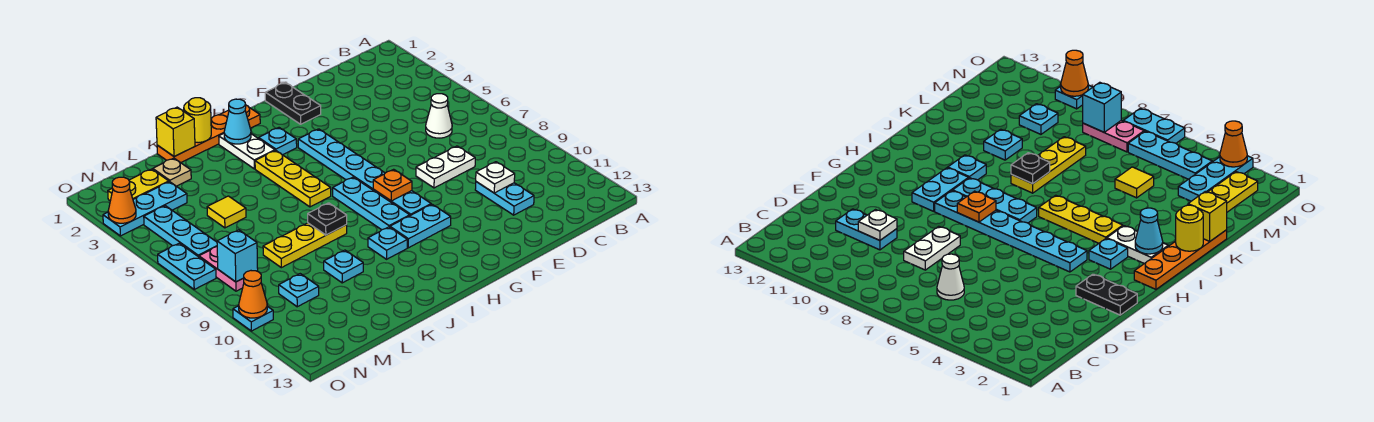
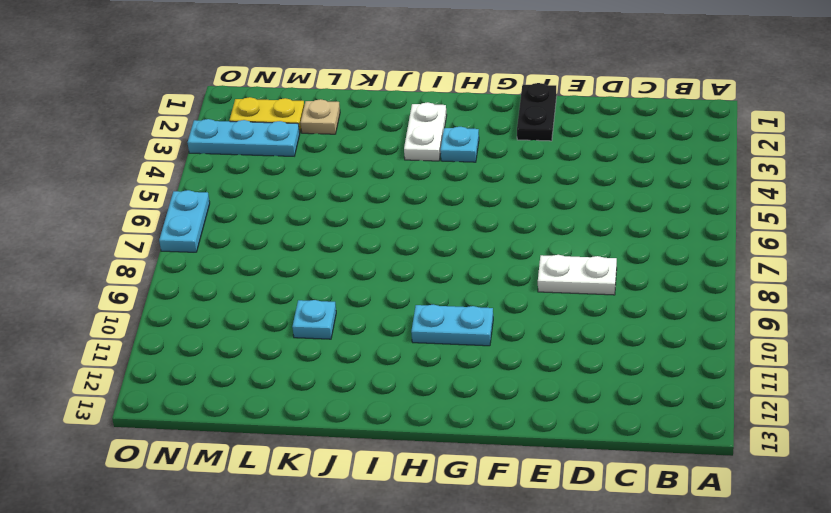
none -> white cone C6 level 1
none -> cyan plate D10:D11 level 1
none -> cyan plate G4:G9 level 1
none -> orange plate H1:K1 level 1

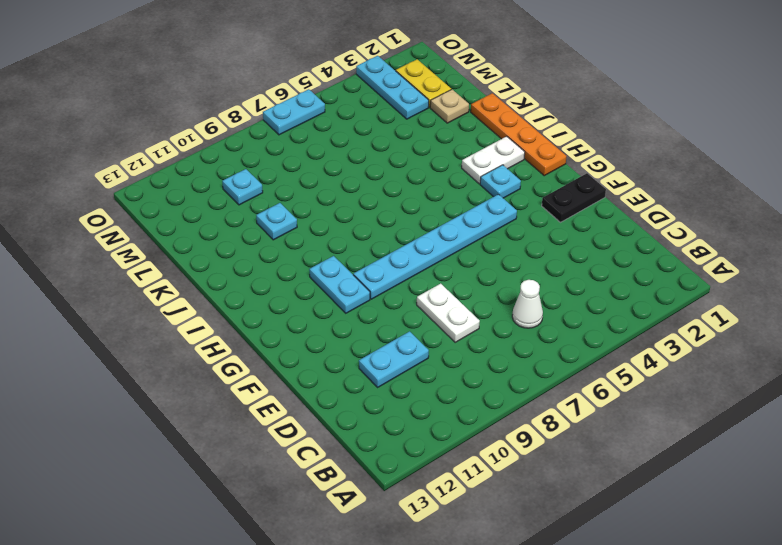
none -> cyan plate H7:H9 level 1
none -> yellow plate I4:I6 level 1
none -> cyan plate I10 level 1
none -> yellow plate J8:L8 level 1

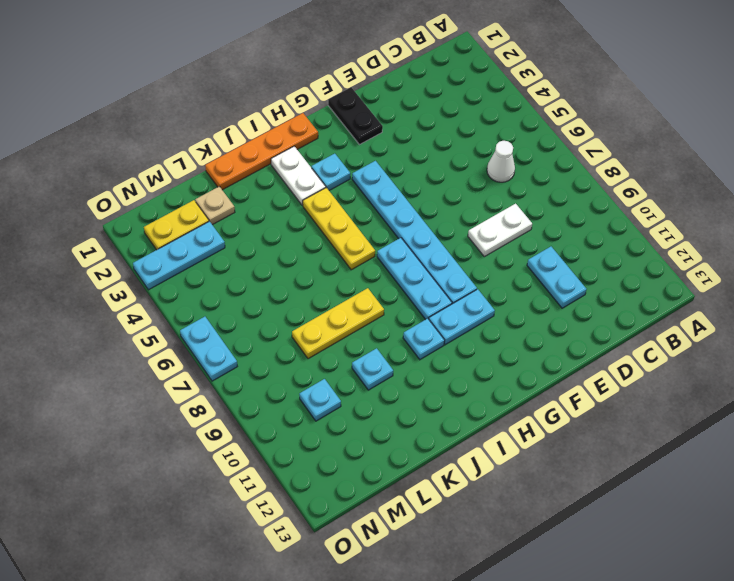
none -> yellow tile L5 level 1
none -> cyan plate N4:N6 level 1
none -> pink plate N7:N8 level 1
none -> cyan plate O10 level 1

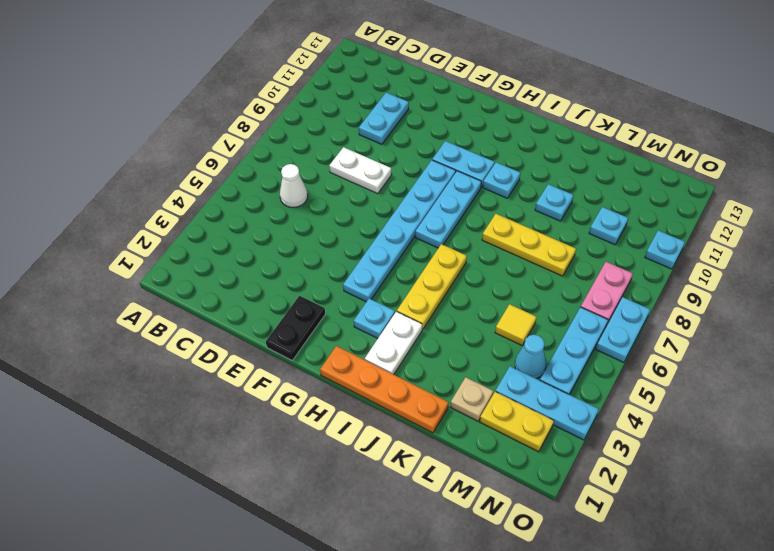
cyan cone M4 level 1 -> cyan cone I2 level 2
none -> white plate D10 level 2
none -> orange plate G8 level 2
none -> yellow round brick J1 level 2
none -> black plate J8 level 2

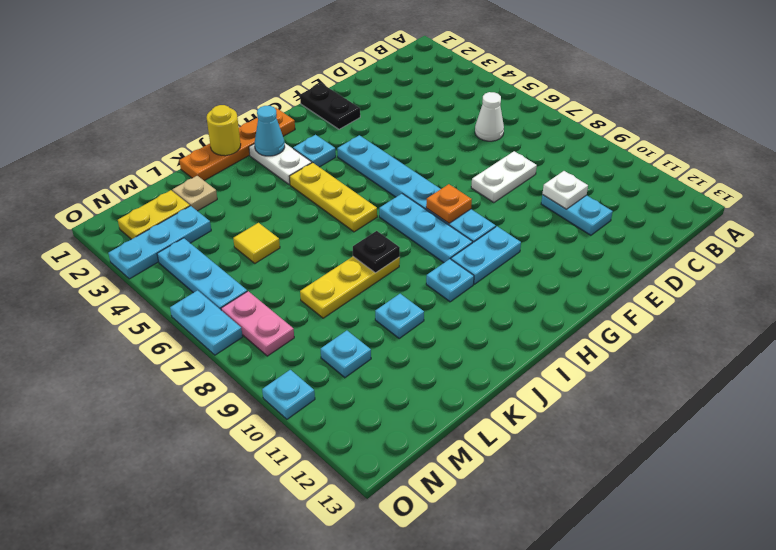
none -> yellow brick K1 level 2
none -> cyan brick N8 level 2
none -> orange cone O3 level 2
none -> orange cone O10 level 2

